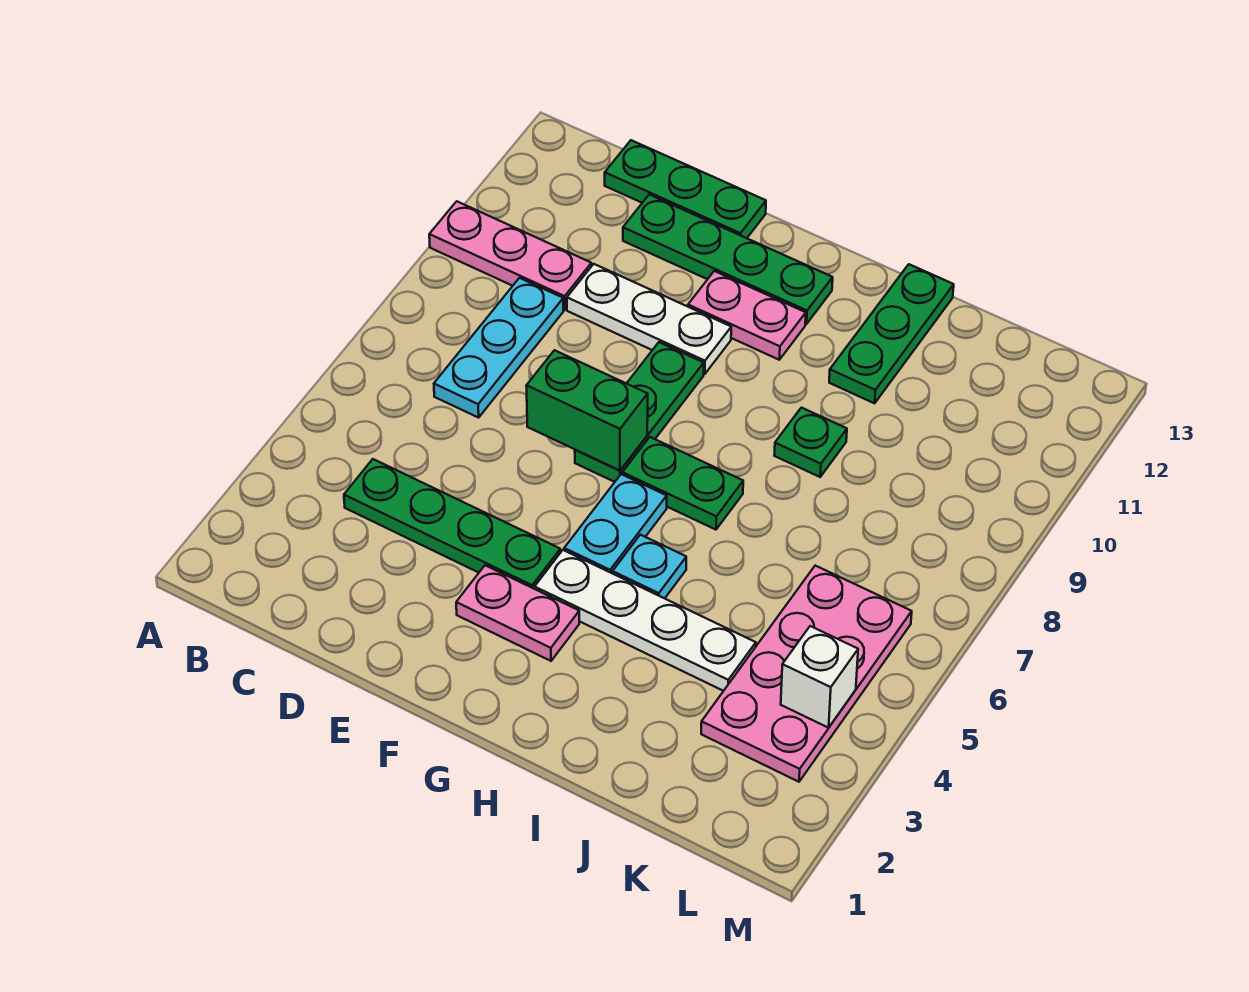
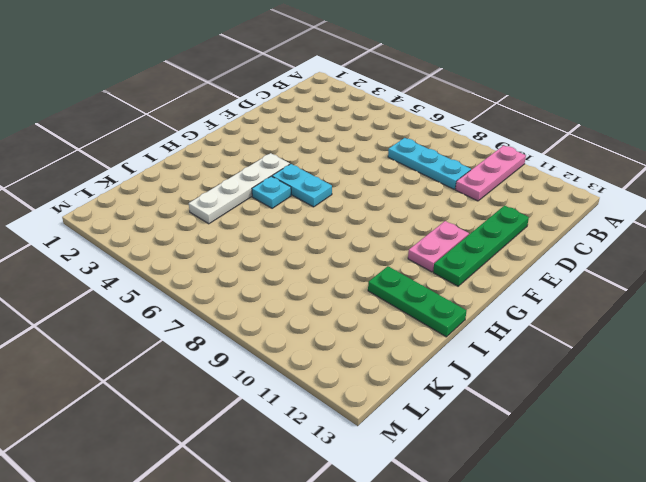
none -> green plate C4:F4 level 1
none -> green plate C13:E13 level 1
none -> white plate D10:F10 level 1

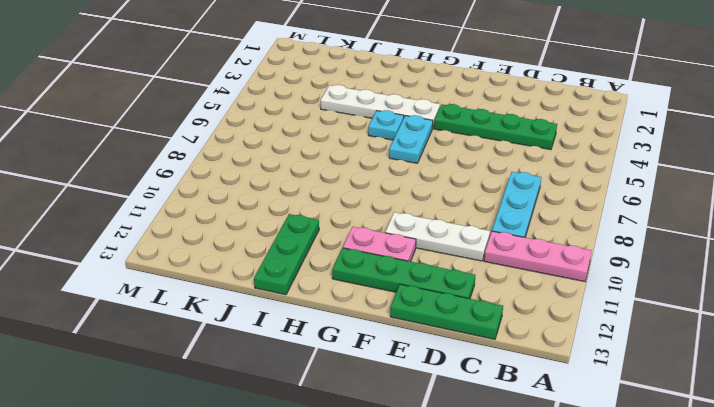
none -> pink plate F3:G3 level 1
none -> green plate F7:F9 level 1
none -> green plate G7:H7 level 1

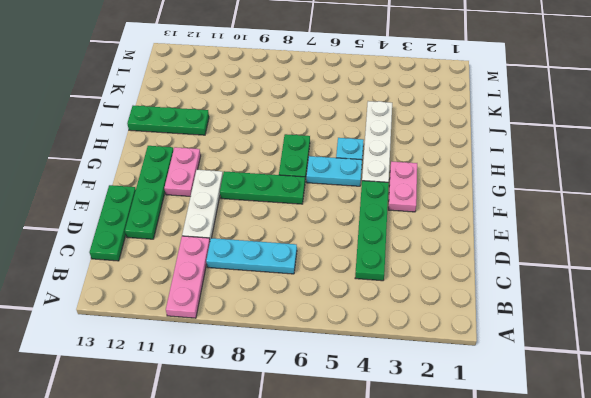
none -> green plate I9 level 1
none -> pink plate K3:L6 level 1
none -> green brick E7:F7 level 2

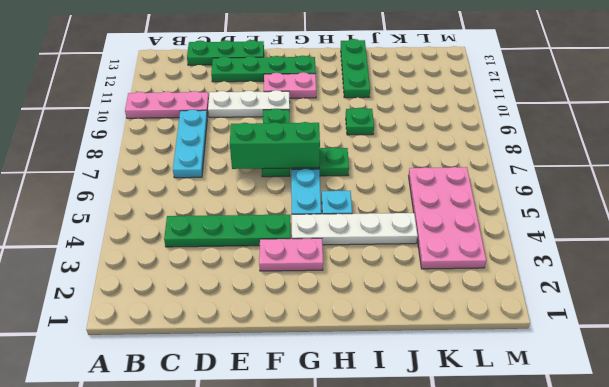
green brick E7:G7 level 2 -> green brick E7:F7 level 2
none -> white brick L4 level 2

